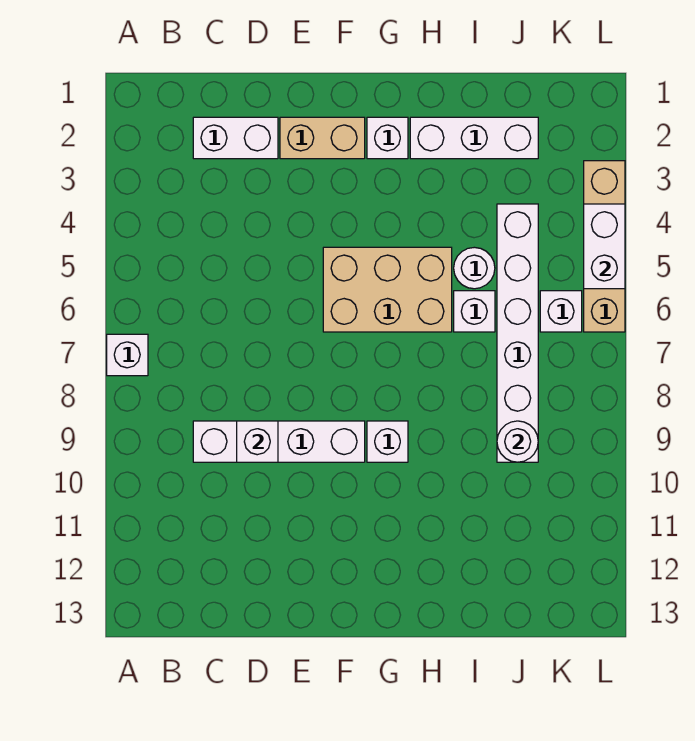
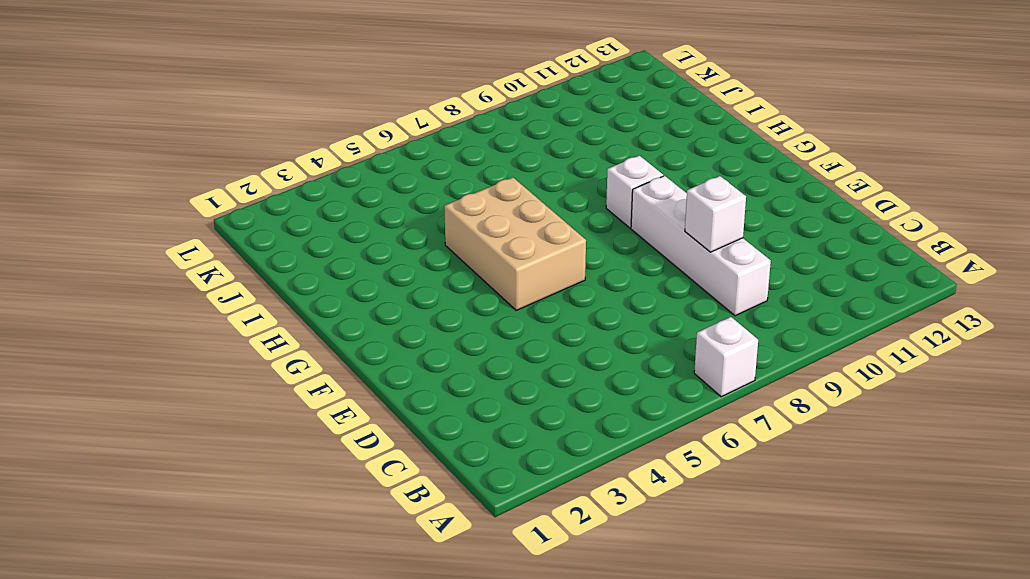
none -> white brick C2:D2 level 1
none -> tan brick E2:F2 level 1
none -> white brick G2 level 1

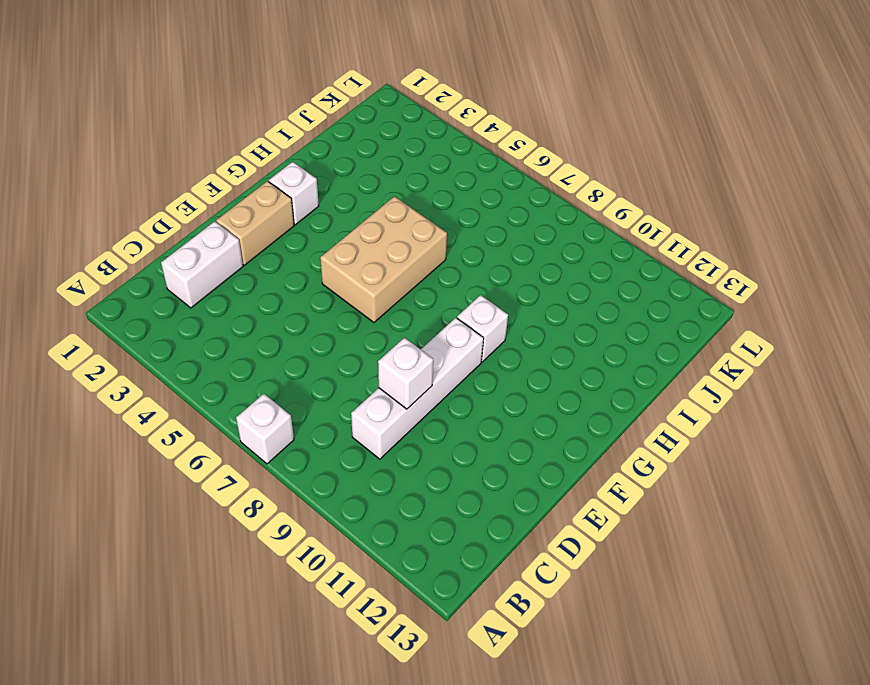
none -> white brick H2:J2 level 1
none -> white round brick I5 level 1
none -> white brick I6 level 1

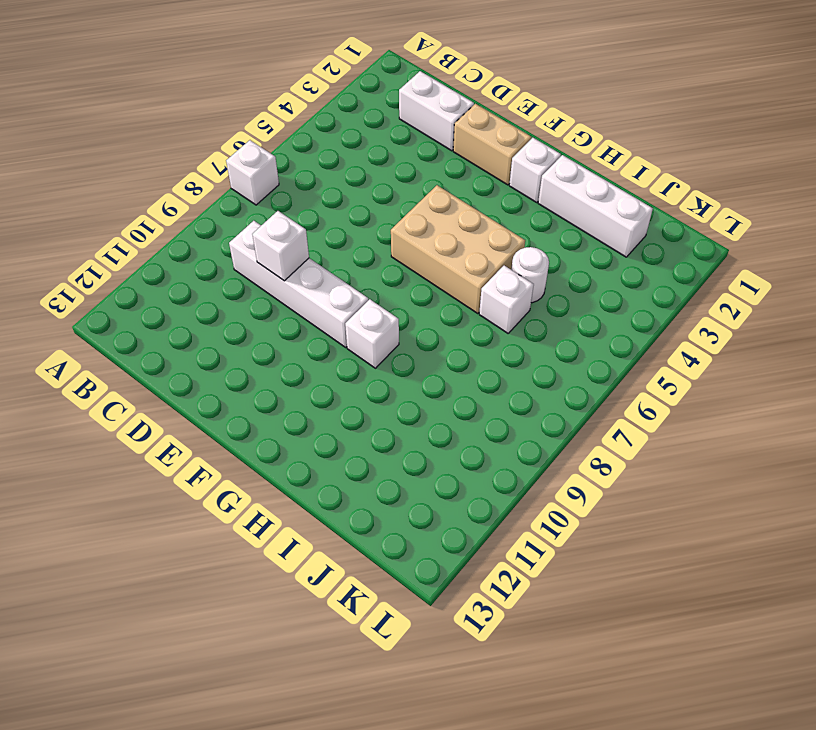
none -> white brick J4:J9 level 1
none -> white brick K6 level 1
none -> tan brick L3:L6 level 1

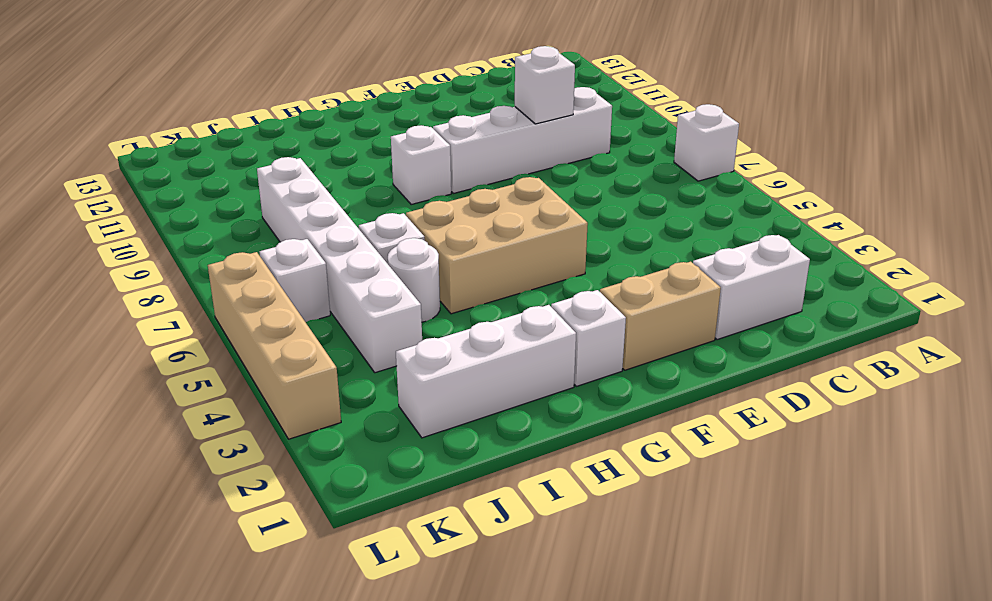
none -> white round brick J9 level 2
none -> white brick L4:L5 level 2

